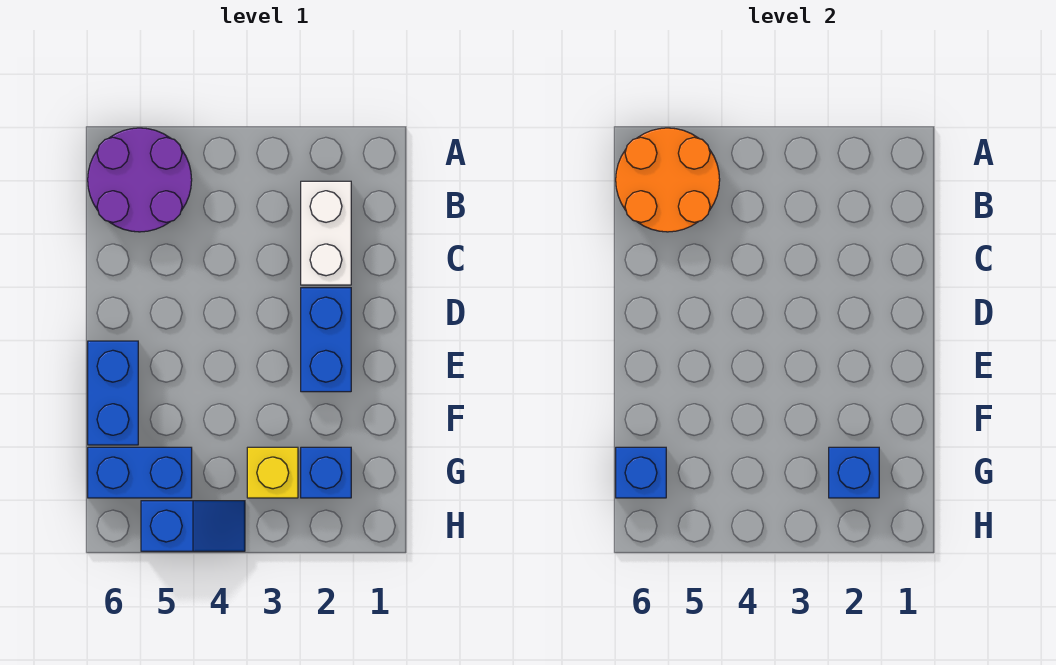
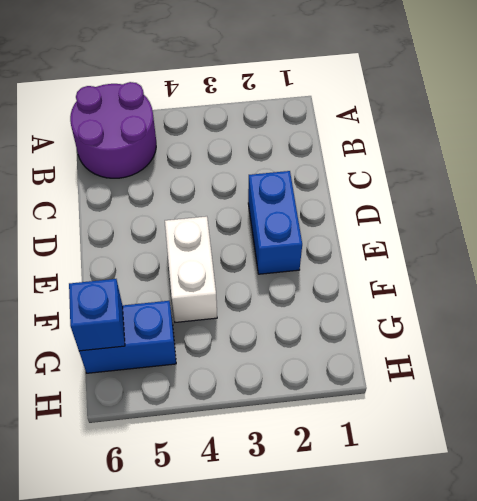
white brick E4:F4 level 1 -> white brick B2:C2 level 1
none -> blue brick E6:F6 level 1
none -> blue brick G2 level 1

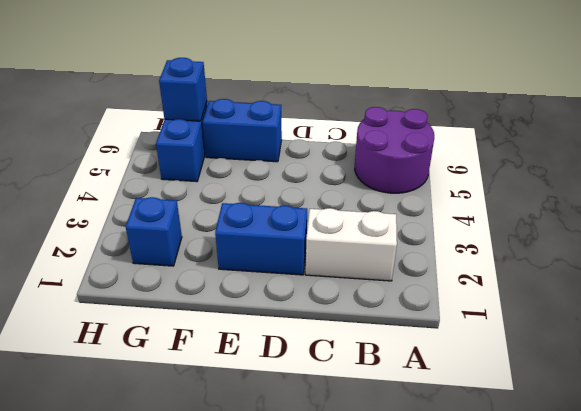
none -> yellow brick G3 level 1
none -> blue slope H4:H5 level 1 top 5

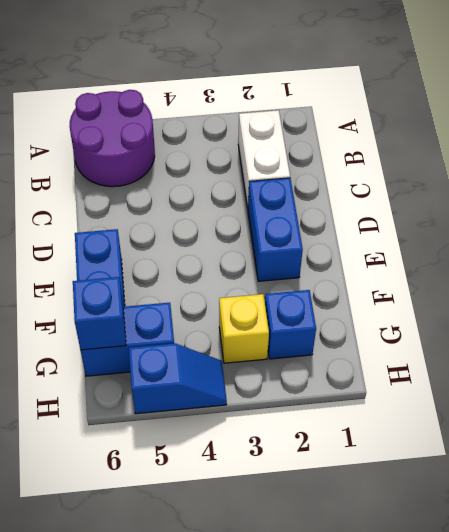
none -> orange round brick A5:B6 level 2
none -> blue brick G2 level 2

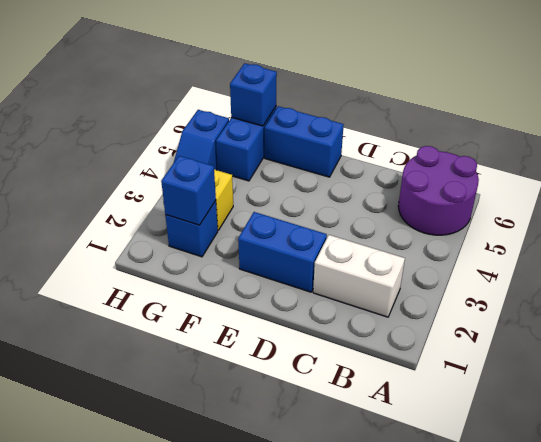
none -> orange round brick A5:B6 level 2

